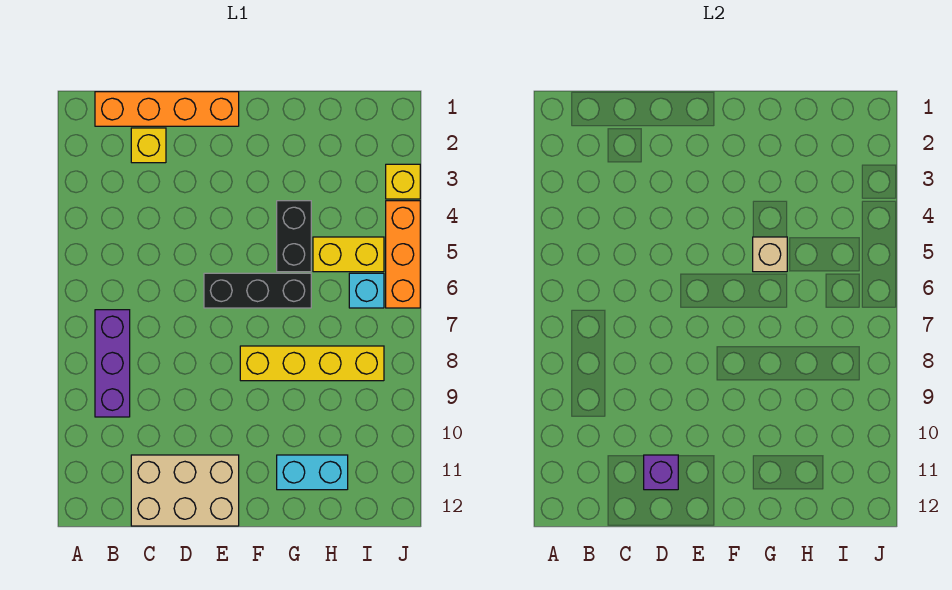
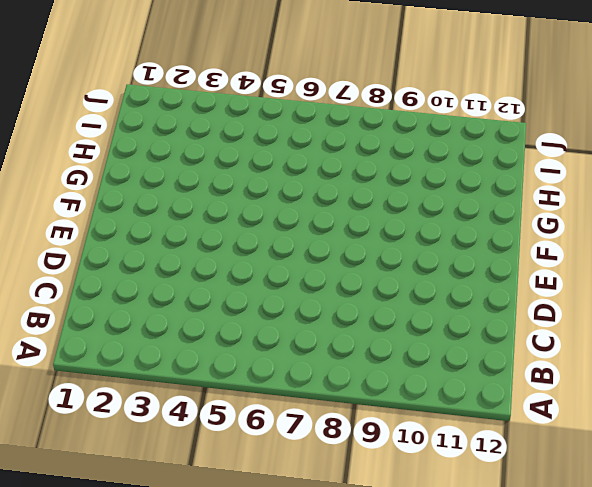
none -> orange brick B1:E1 level 1
none -> purple brick B7:B9 level 1
none -> yellow brick C2 level 1

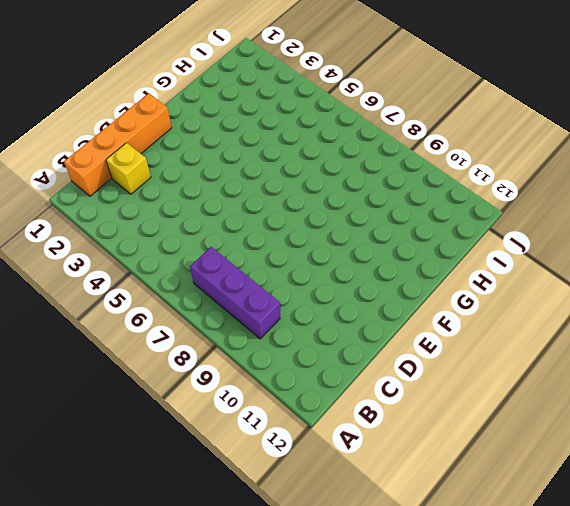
none -> tan brick C11:E12 level 1
none -> black brick E6:G6 level 1
none -> yellow brick F8:I8 level 1

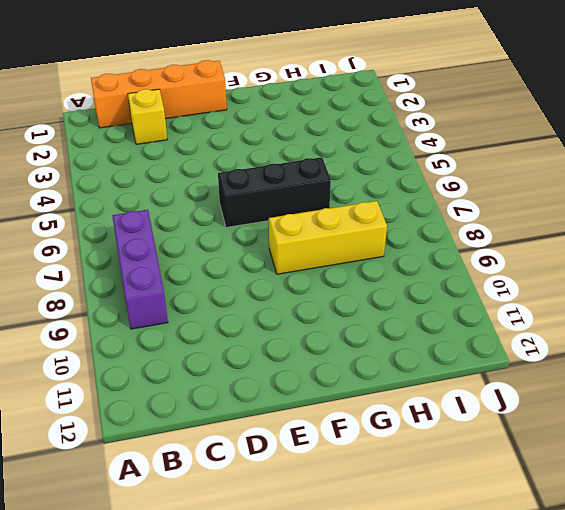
yellow brick F8:H8 level 1 -> yellow brick F8:I8 level 1
none -> tan brick C11:E12 level 1
none -> black brick G4:G5 level 1
none -> cyan brick G11:H11 level 1

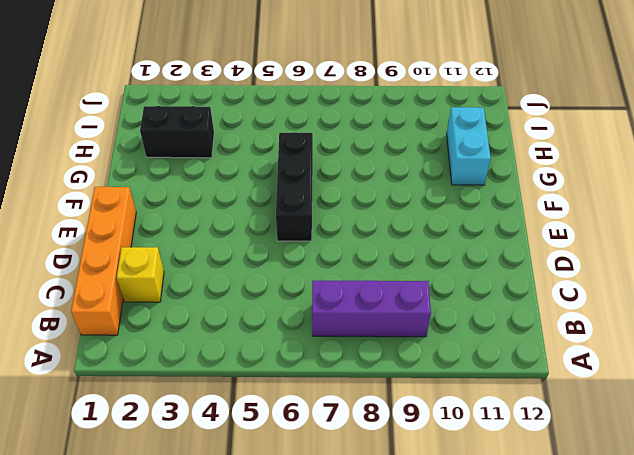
black brick H2:H3 level 1 -> black brick G4:G5 level 1
none -> tan brick C11:E12 level 1
none -> yellow brick F8:I8 level 1
none -> yellow brick H5:I5 level 1

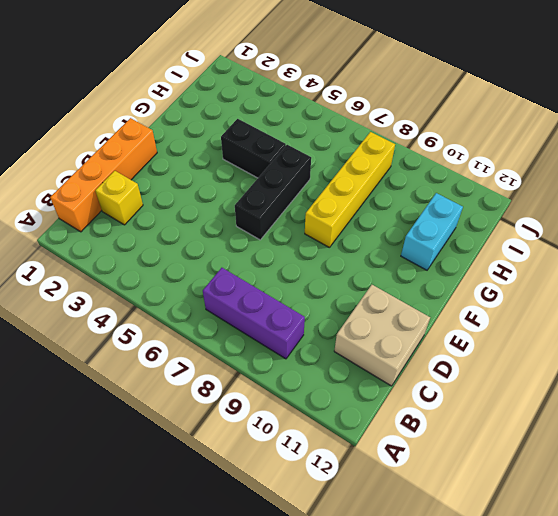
tan brick C11:D12 level 1 -> tan brick C11:E12 level 1
none -> yellow brick H5:I5 level 1
none -> cyan brick I6 level 1
none -> yellow brick J3 level 1

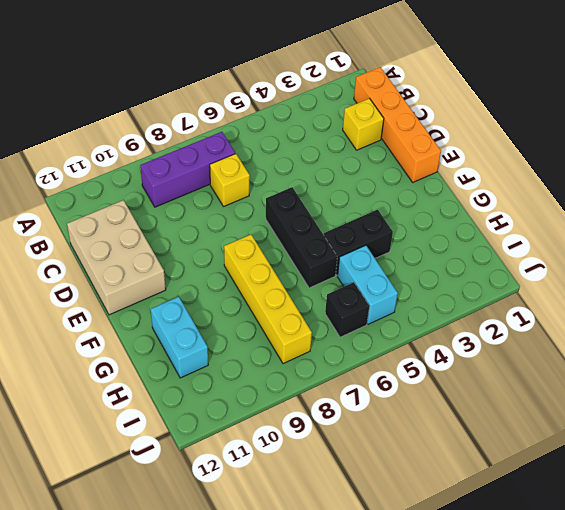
yellow brick C7 level 1 -> yellow brick J3 level 1
cyan brick H5:I5 level 1 -> yellow brick H5:I5 level 1
black brick I6 level 1 -> cyan brick I6 level 1
none -> orange brick J4:J6 level 1
none -> purple brick D11 level 2
none -> tan brick G5 level 2

